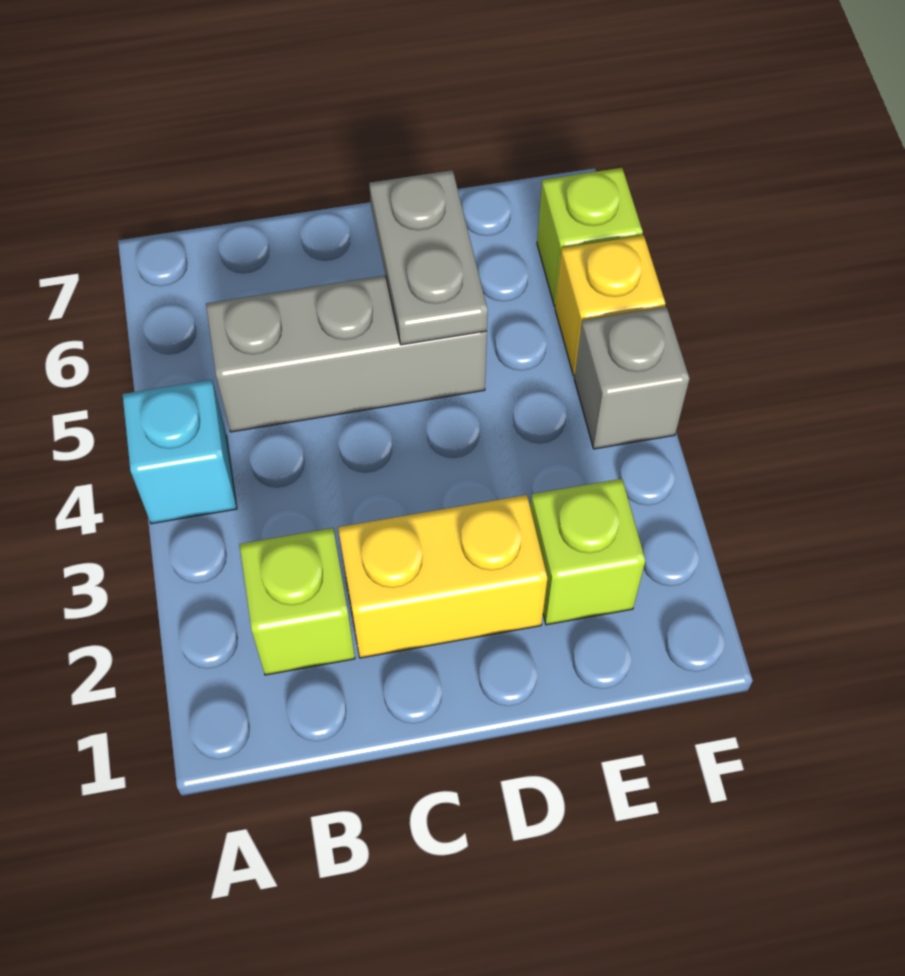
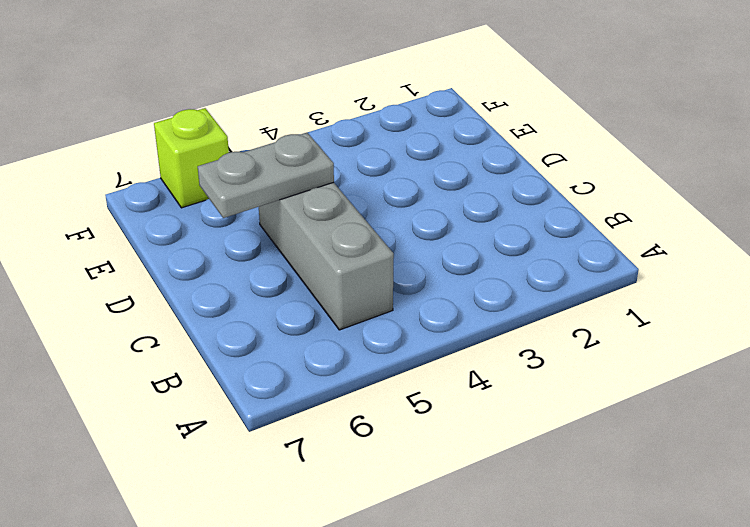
none -> cyan brick A4 level 1
none -> lime brick B2 level 1

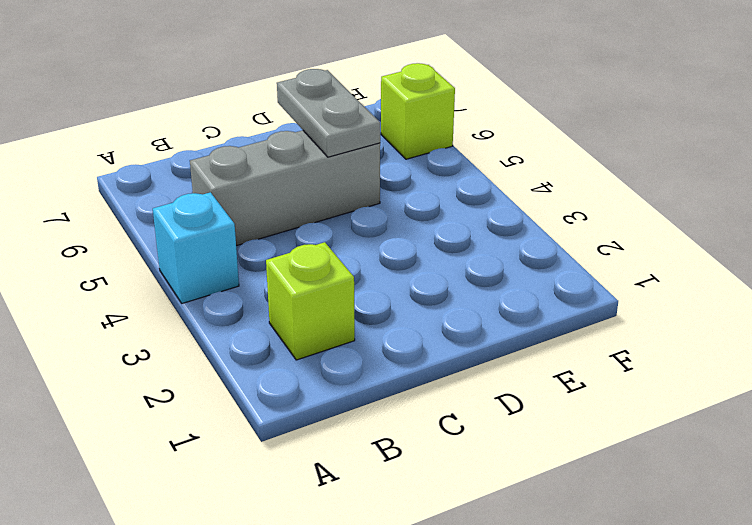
none -> yellow brick C2:D2 level 1
none -> lime brick E2 level 1

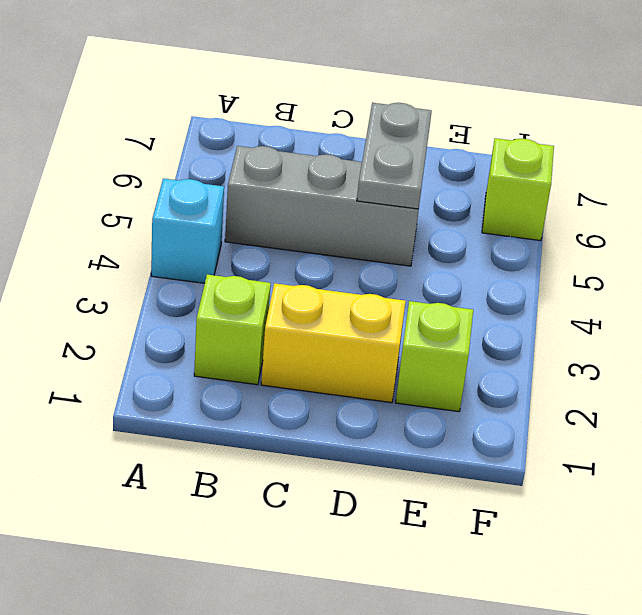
none -> grey brick F4 level 1
none -> yellow brick F5 level 1

